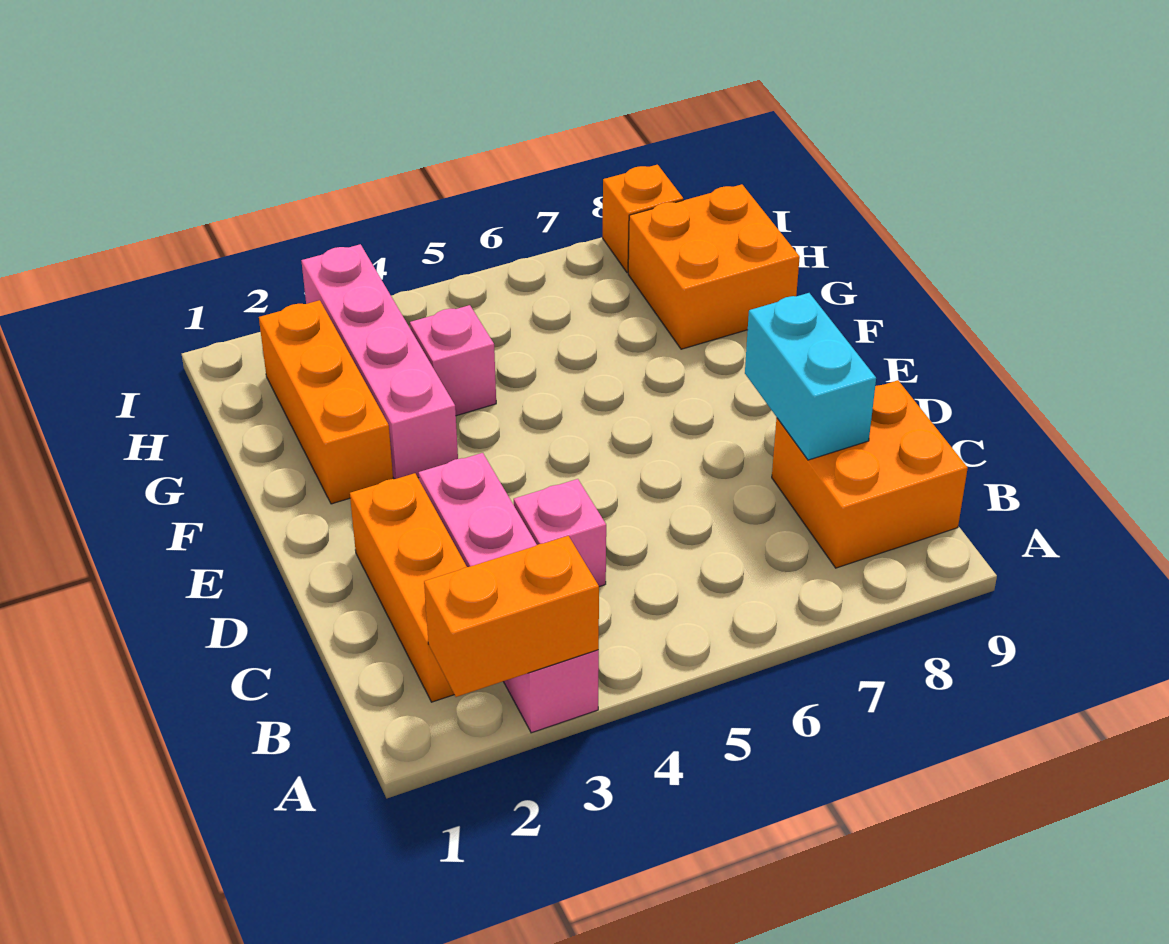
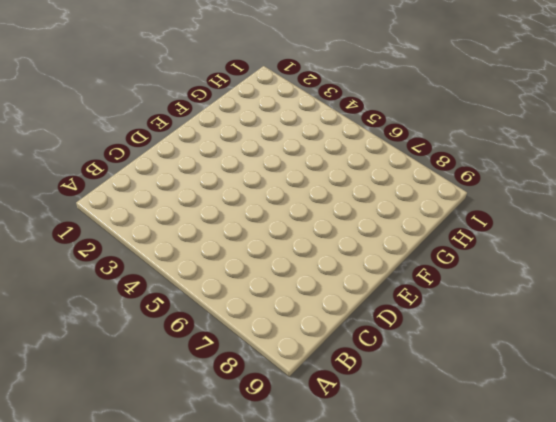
none -> pink brick A3:D3 level 1
none -> orange brick B2:D2 level 1

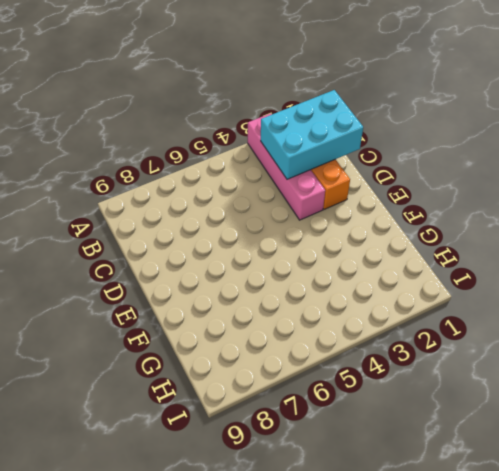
cyan brick B1:C3 level 2 -> none
none -> orange brick B8:C9 level 1
none -> pink brick C4 level 1

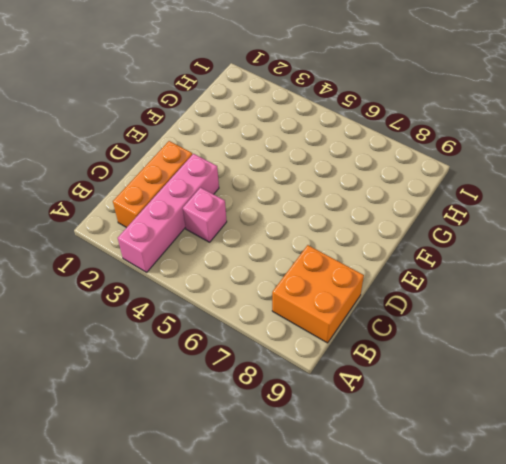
none -> orange brick F2:H2 level 1
none -> pink brick F3:I3 level 1

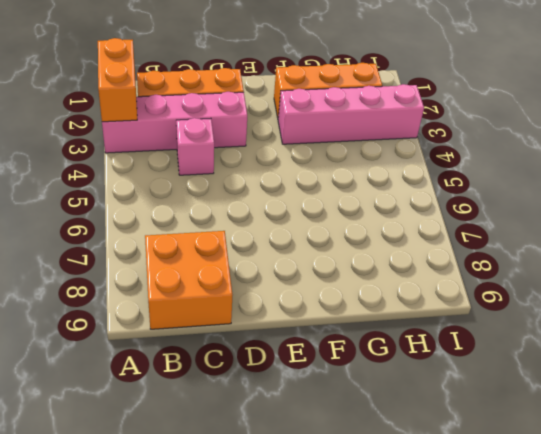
none -> pink brick G4 level 1
none -> orange brick G8:H9 level 1

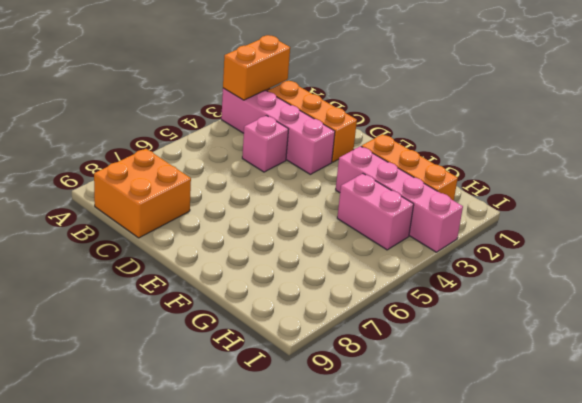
pink brick G4:H4 level 1 -> pink brick G4 level 1
none -> orange brick G8:H9 level 1
none -> orange brick I8 level 1

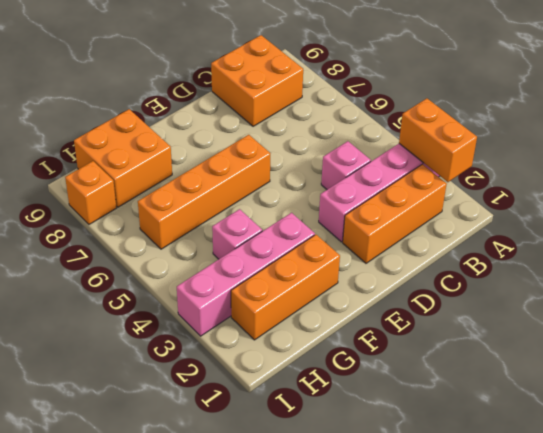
orange brick E6:H6 level 1 -> none
none -> cyan brick C8:D8 level 2

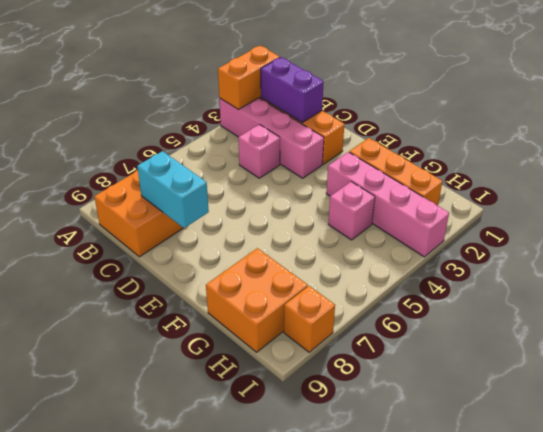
purple brick B2:C2 level 2 -> none

